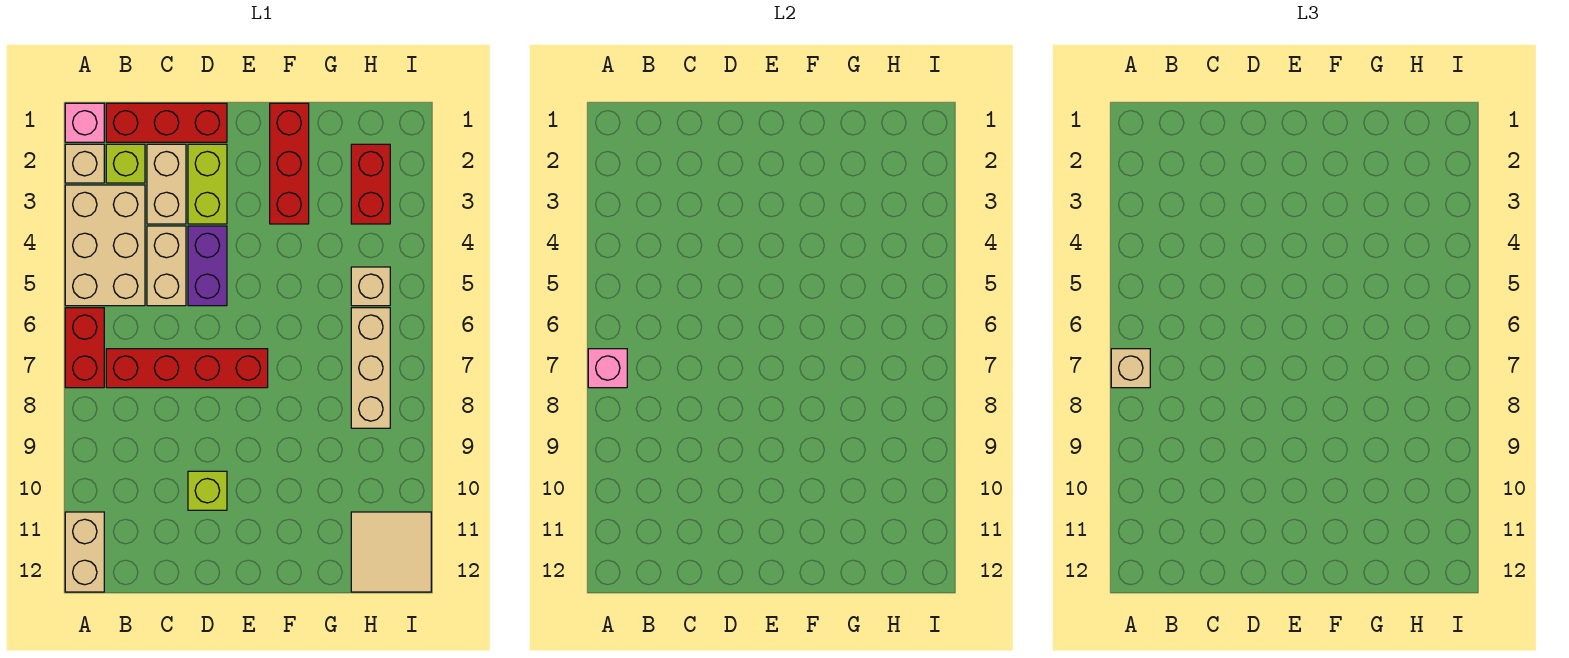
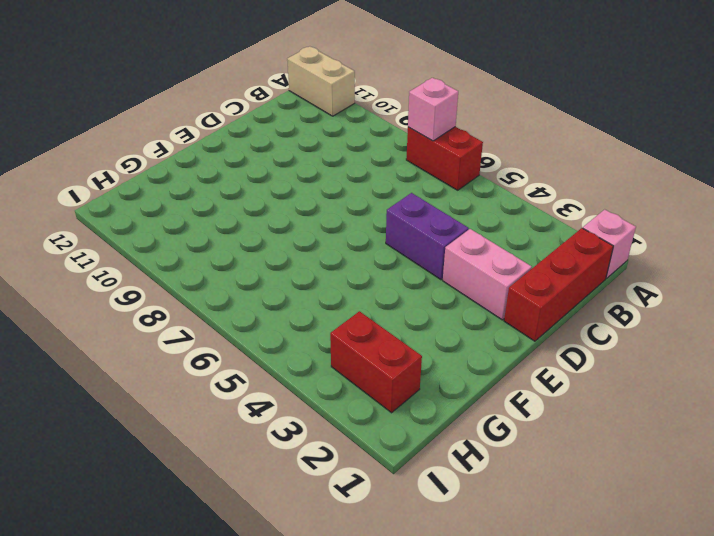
pink brick D2:D3 level 1 -> lime brick D2:D3 level 1
none -> tan brick A2 level 1
none -> tan brick A3:B5 level 1
none -> lime brick B2 level 1

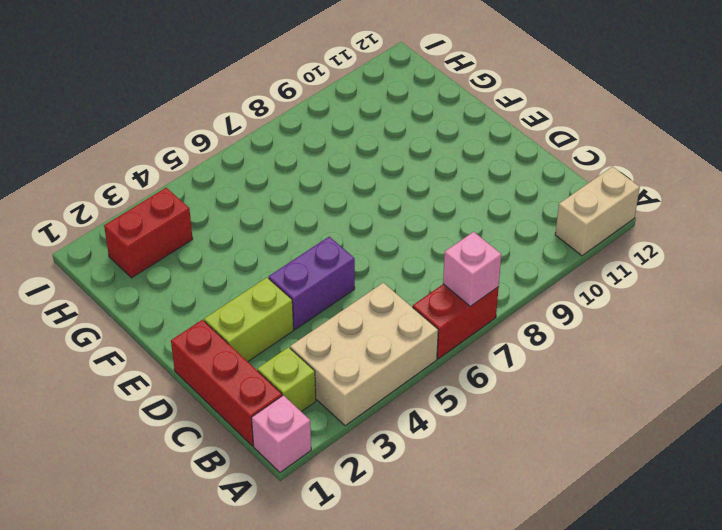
none -> tan brick A2 level 1
none -> red brick B7:E7 level 1
none -> tan brick C2:C3 level 1

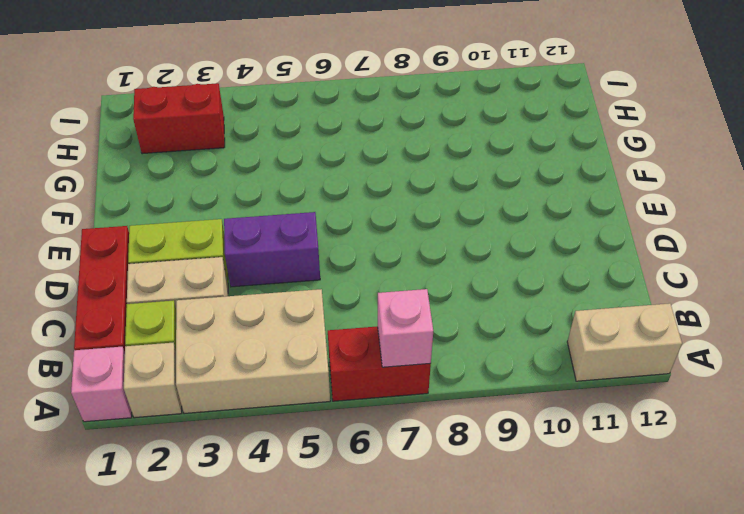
none -> red brick B7:E7 level 1
none -> tan brick C4:C5 level 1
none -> lime brick D10 level 1

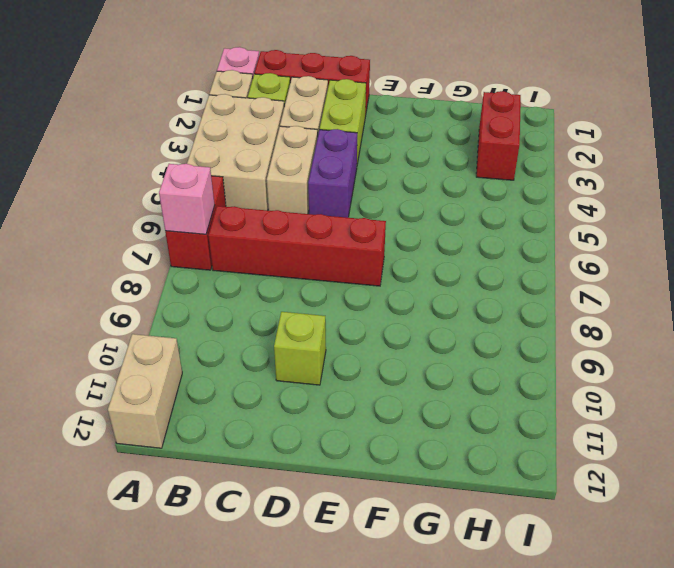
none -> red brick F1:F3 level 1
none -> tan brick H5 level 1
none -> tan brick H6:H8 level 1

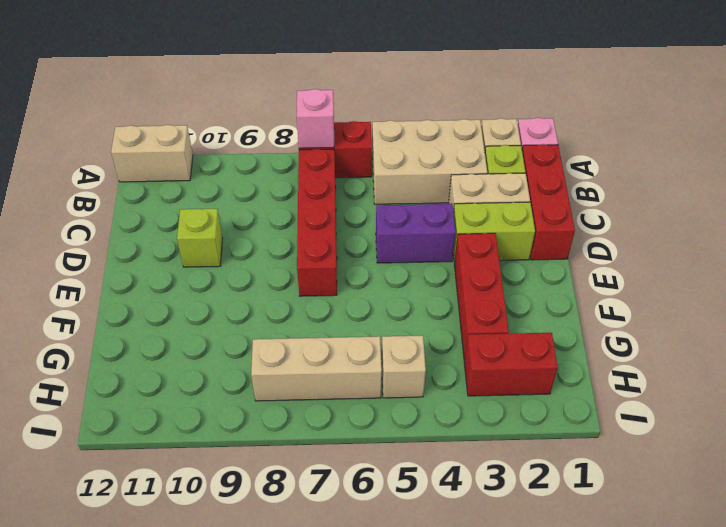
red brick E3:G3 level 1 -> red brick F1:F3 level 1
none -> tan brick C4:C5 level 1
none -> tan tile H11:I12 level 1
none -> tan brick A7 level 3

